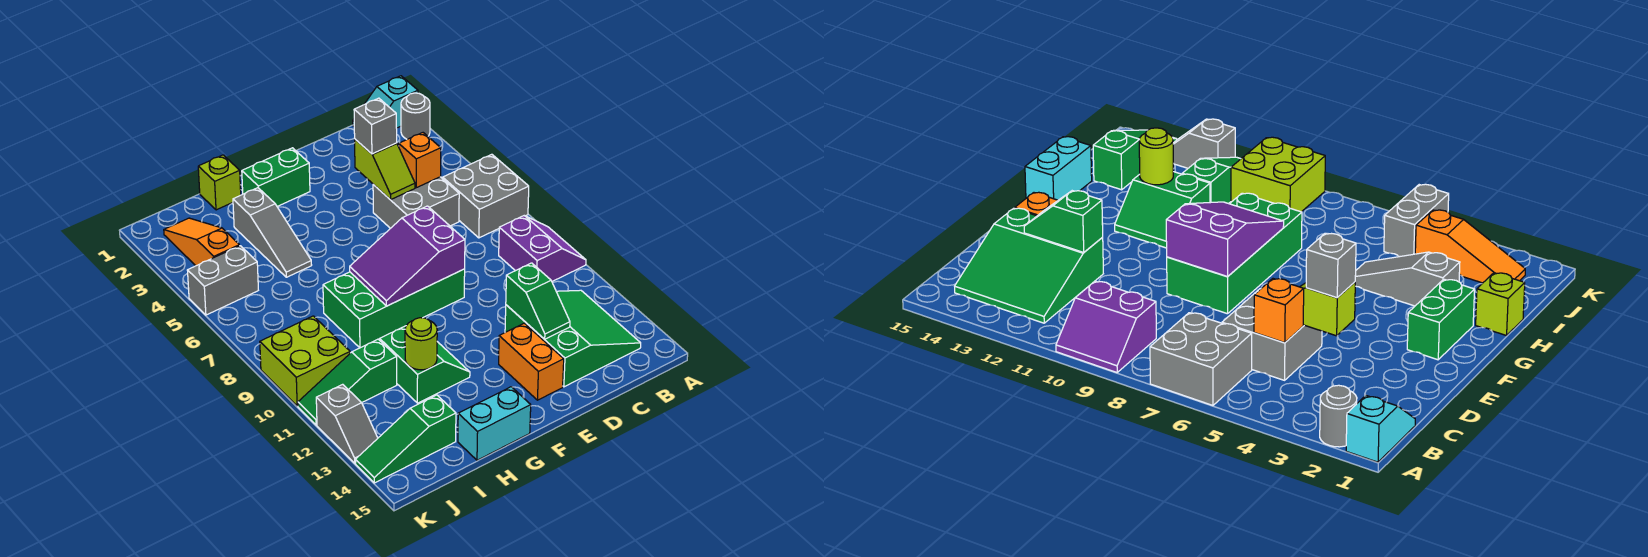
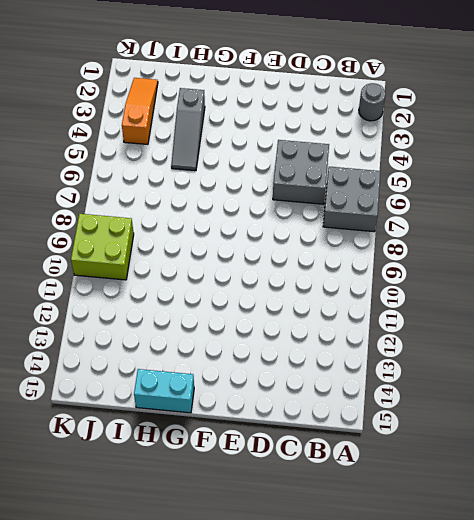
none -> cyan slope A1:B1 level 1 top A
none -> purple slope A9:B10 level 1 top B
none -> green slope B12:D14 level 1 top D

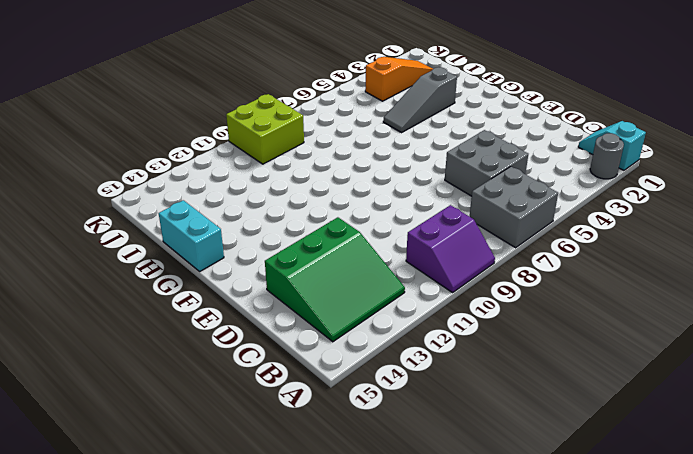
none -> green brick E8:H9 level 1
none -> orange brick E13:E14 level 1
none -> green brick F2:G2 level 1

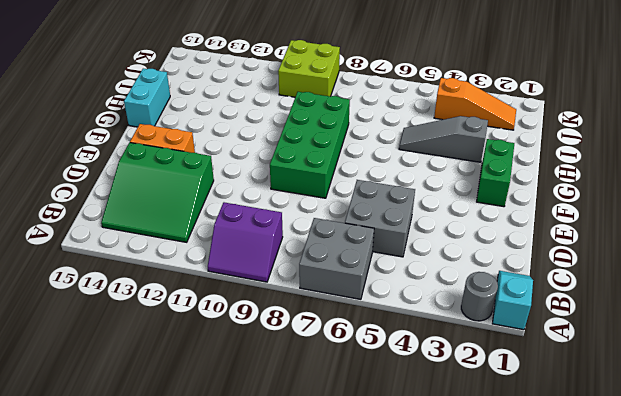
none -> green slope G11:H12 level 1 top H
none -> lime brick H1 level 1
none -> green slope I11:K11 level 1 top I

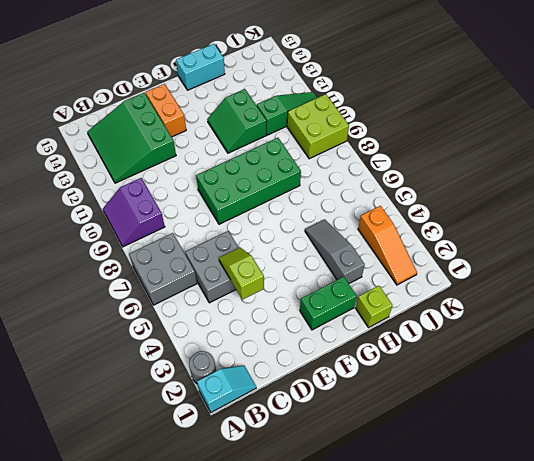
none -> green slope I14:K14 level 1 top I
none -> grey brick J5:K5 level 1
none -> grey slope K12:K13 level 1 top 12

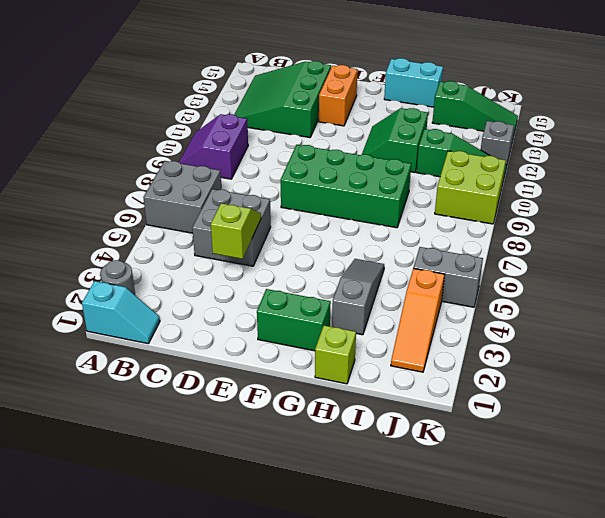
none -> orange brick C5 level 2
none -> green slope D12:D13 level 2 top 12
none -> purple slope E8:G9 level 2 top E

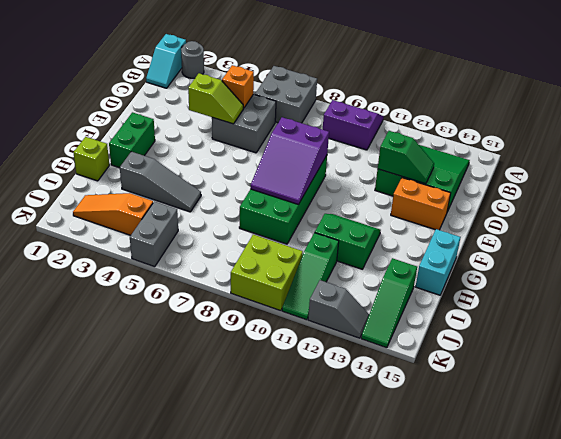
none -> lime round brick H12 level 2
none -> grey brick D4 level 3

